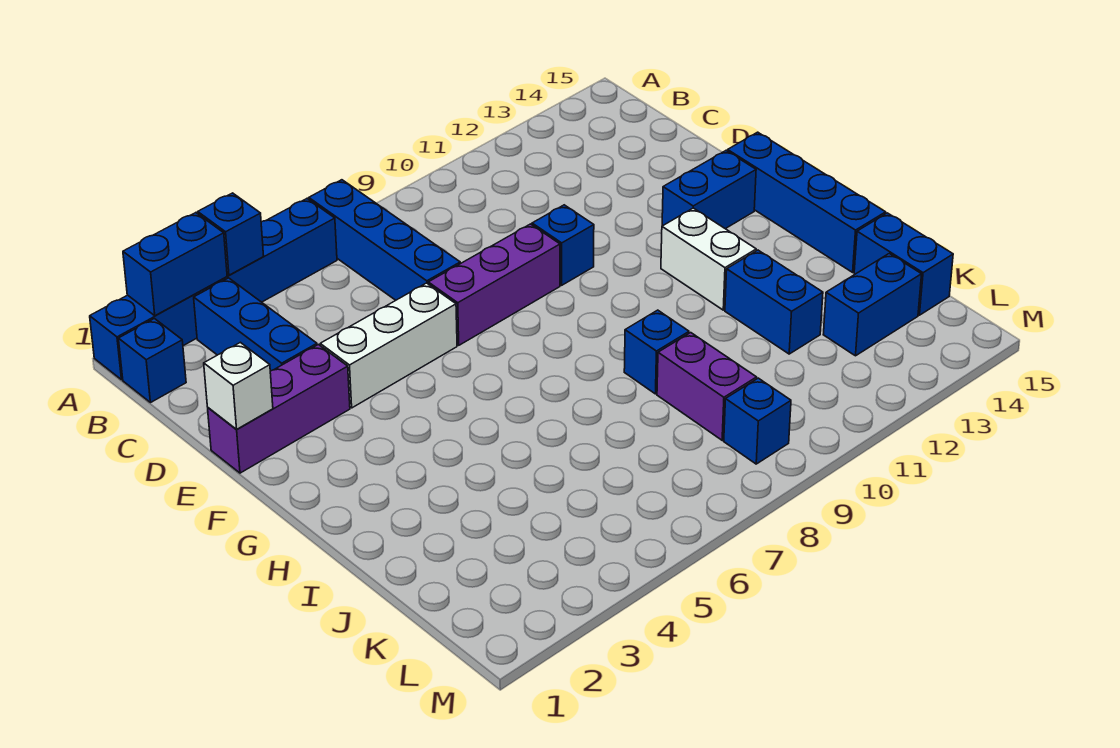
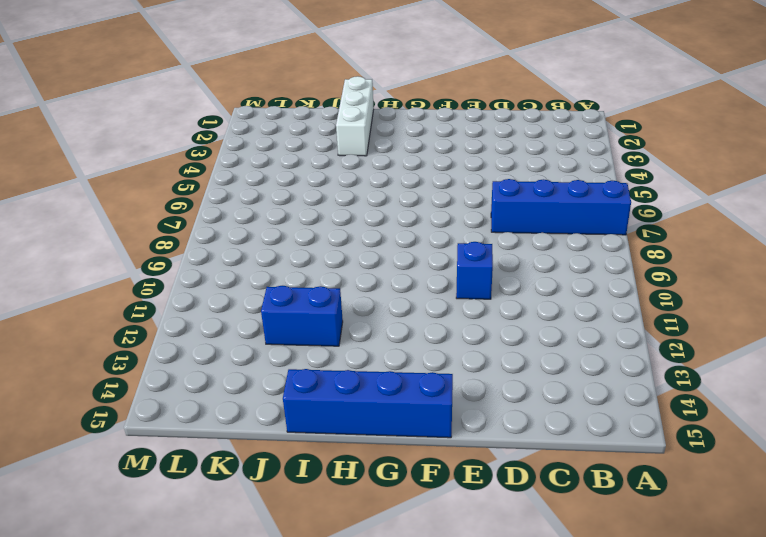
white brick I1:I3 level 1 -> white brick E4:E6 level 1
none -> blue brick A1:A6 level 1
none -> blue brick B1 level 1
none -> blue brick B3:D3 level 1

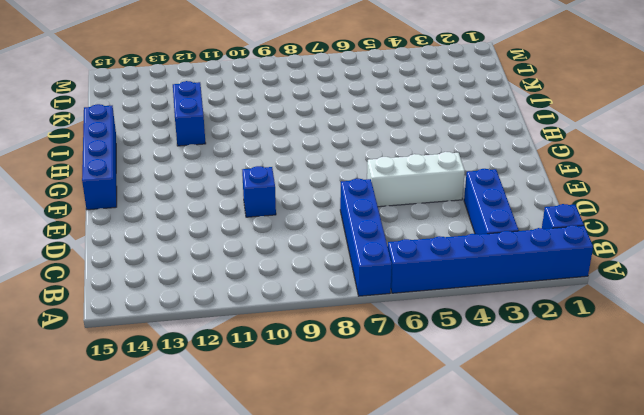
none -> purple brick E1:E3 level 1
none -> purple brick E7:E9 level 1
none -> blue brick F13:F14 level 1

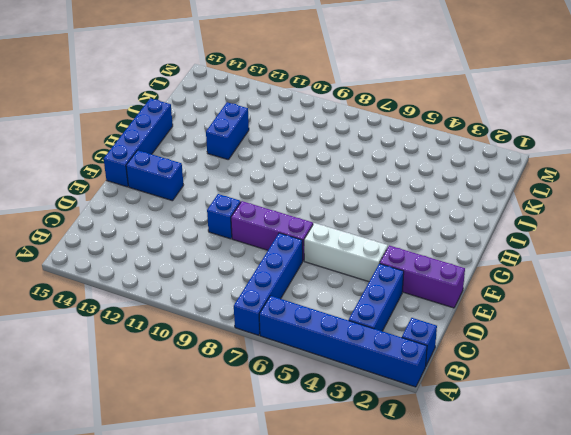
none -> white brick G12:H12 level 1
none -> blue brick I9 level 1
none -> purple brick J9:K9 level 1

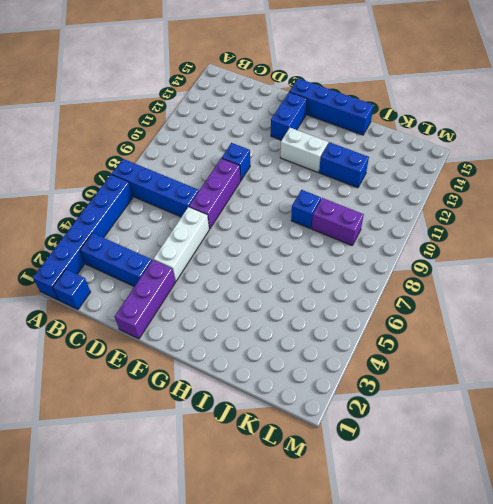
none -> blue brick J15:K15 level 1
none -> blue brick K13:K14 level 1
none -> blue brick L9 level 1

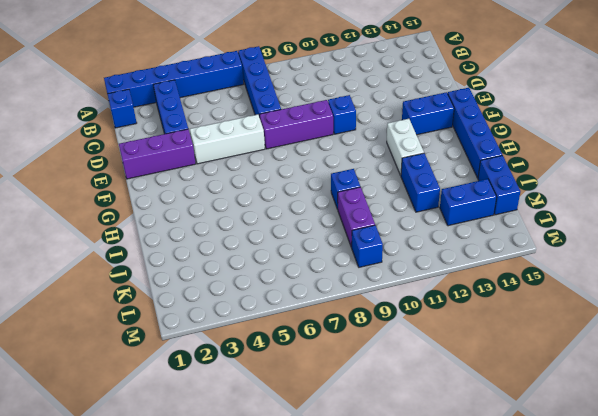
none -> blue brick A2:A3 level 2
none -> blue brick A4 level 2
none -> white brick E1 level 2

